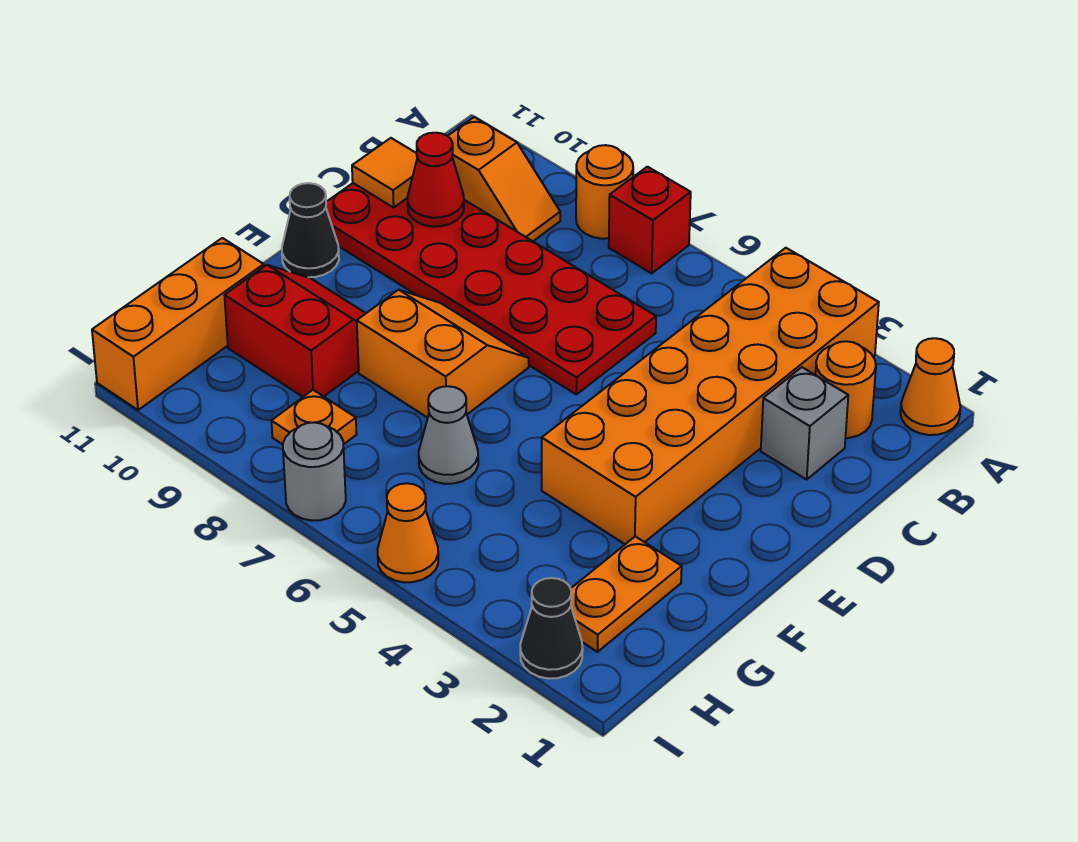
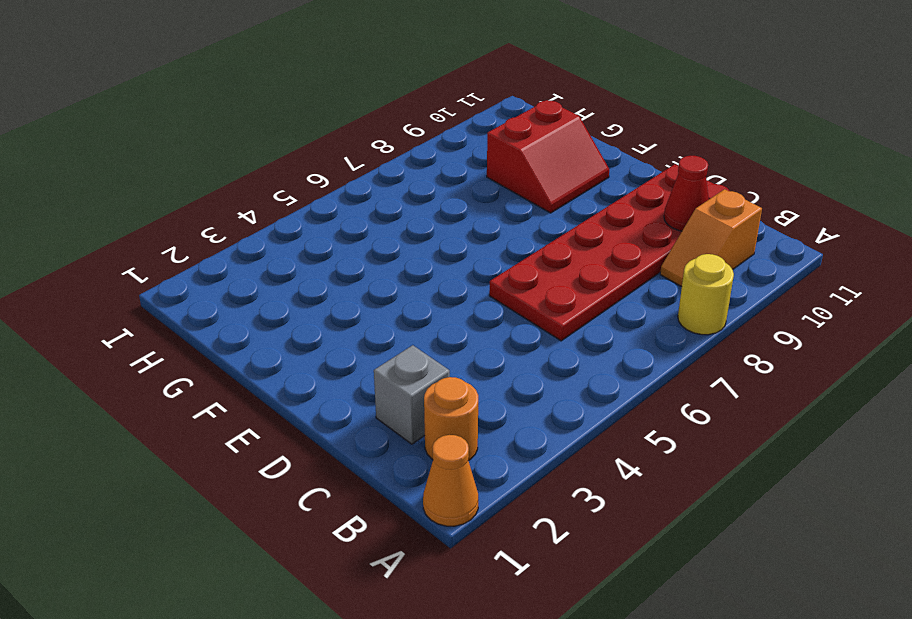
yellow round brick A8 level 1 -> orange round brick A8 level 1
none -> orange brick A3:F4 level 1
none -> red brick A7 level 1
none -> orange slope E7:F8 level 1 top F

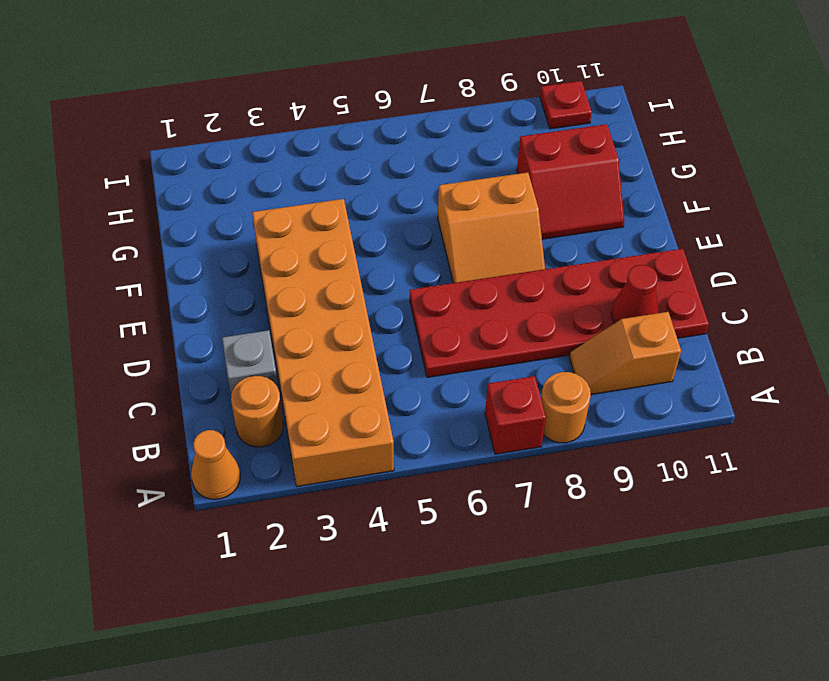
red plate I10 level 1 -> none
none -> black cone E11 level 1
none -> orange plate G2:H2 level 1
none -> grey cone G6 level 1

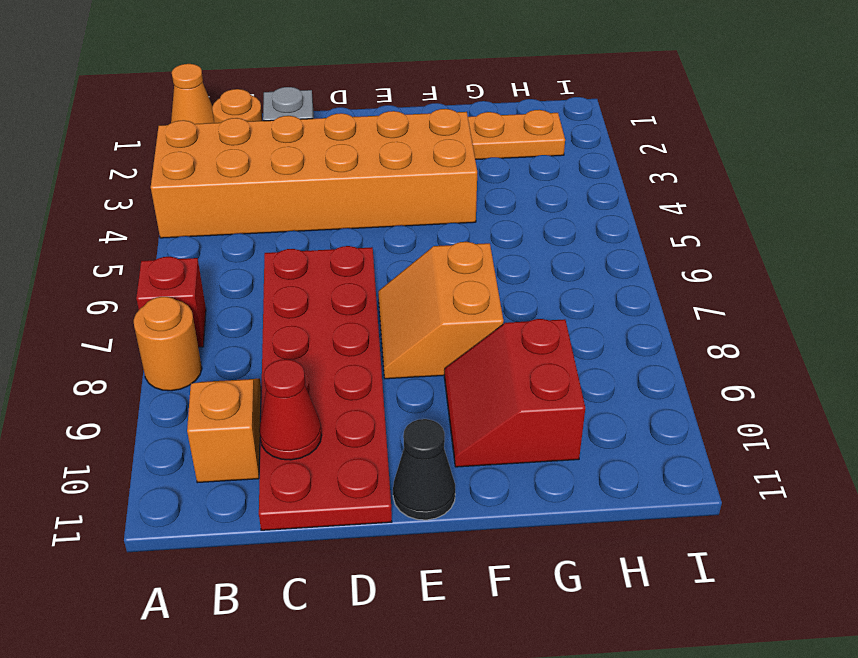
none -> grey cone G6 level 1
none -> orange brick G11:I11 level 1
none -> orange plate H8 level 1

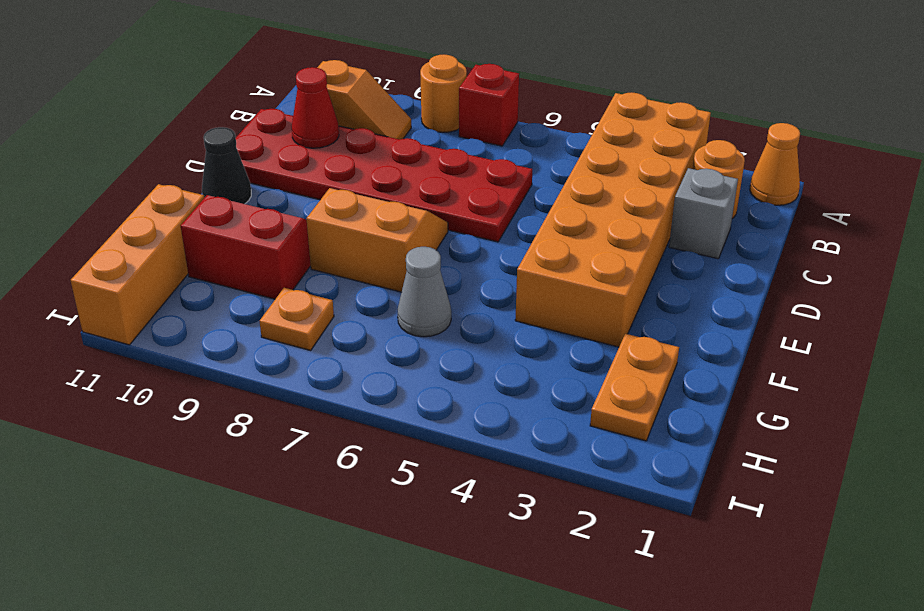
none -> black cone I2 level 1
none -> orange cone I5 level 1
none -> grey round brick I7 level 1

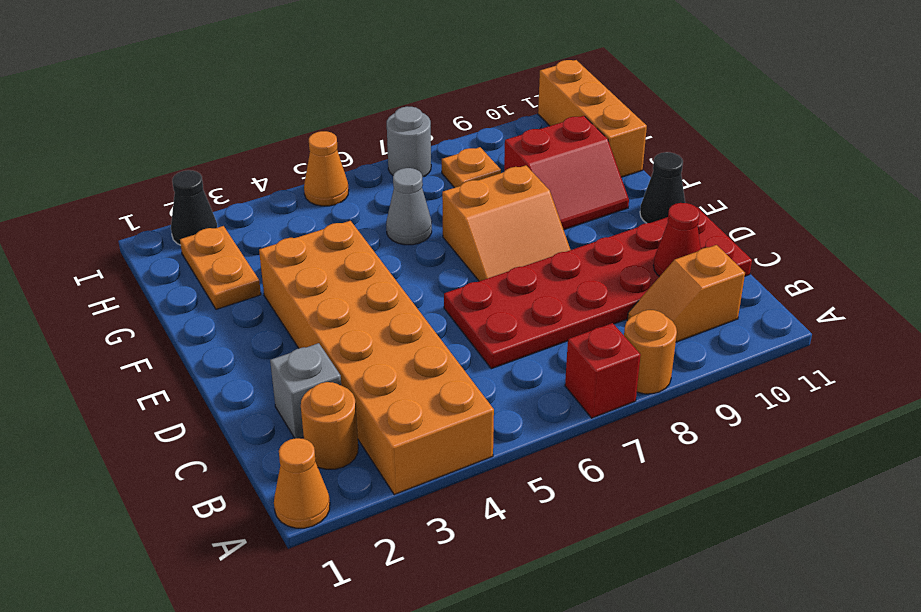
none -> orange tile C11 level 2

